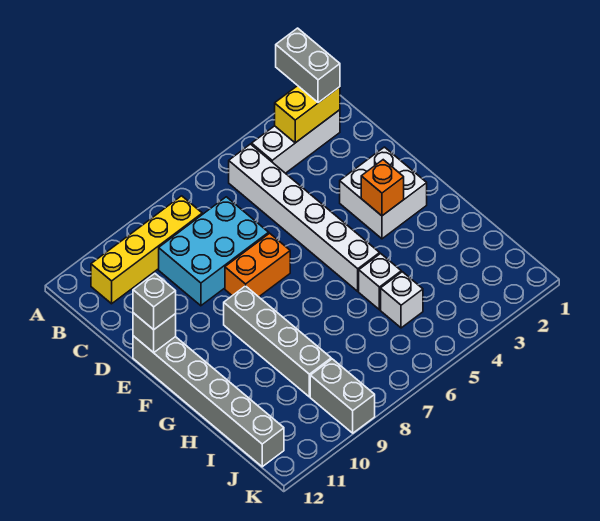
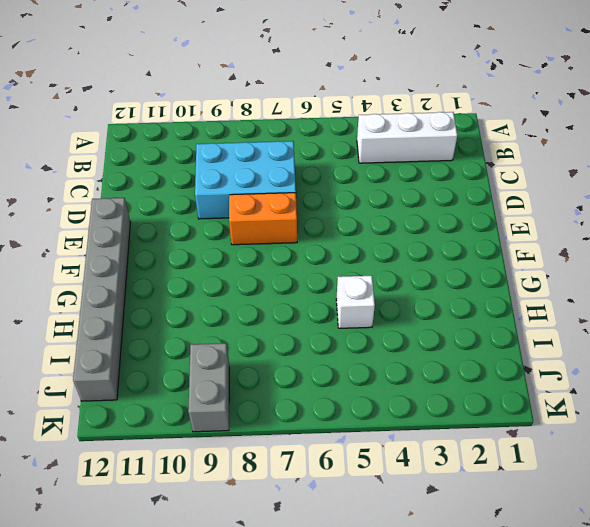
none -> white brick B5:G5 level 1
none -> yellow brick B8:B11 level 1
none -> white brick E2:F3 level 1

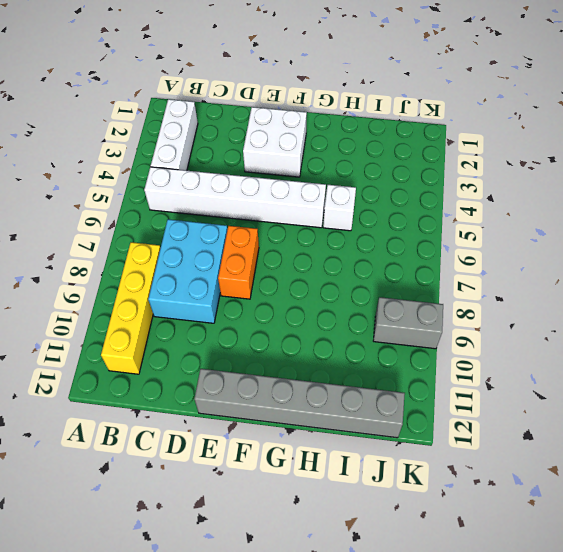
none -> grey brick F9:I9 level 1
none -> white brick I5 level 1
none -> yellow brick B2:B3 level 2

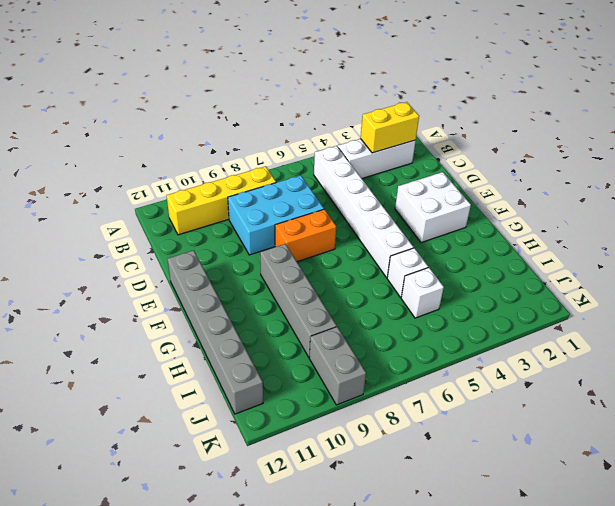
none -> grey brick E12 level 2
none -> orange brick F3 level 2
none -> grey brick A2:B2 level 3

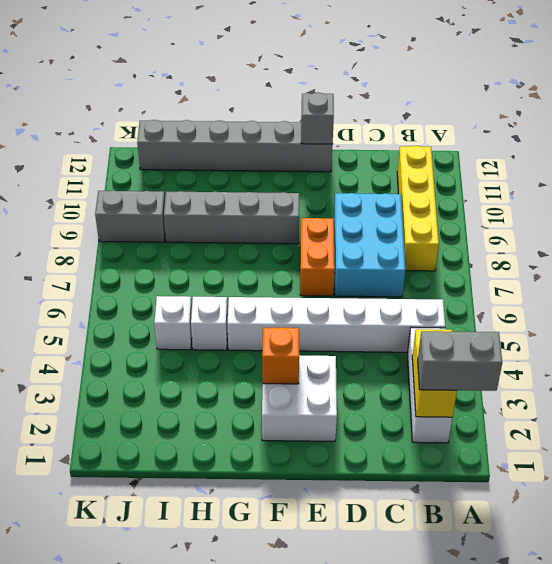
none -> grey brick E12 level 3

